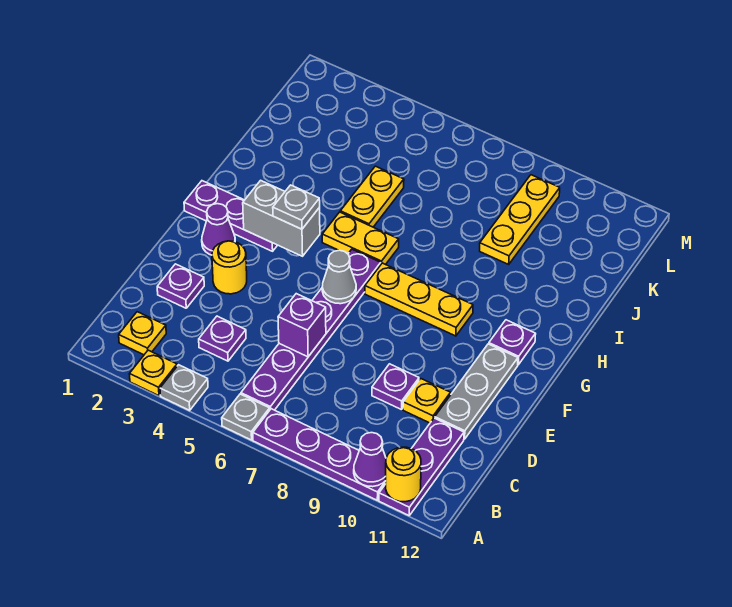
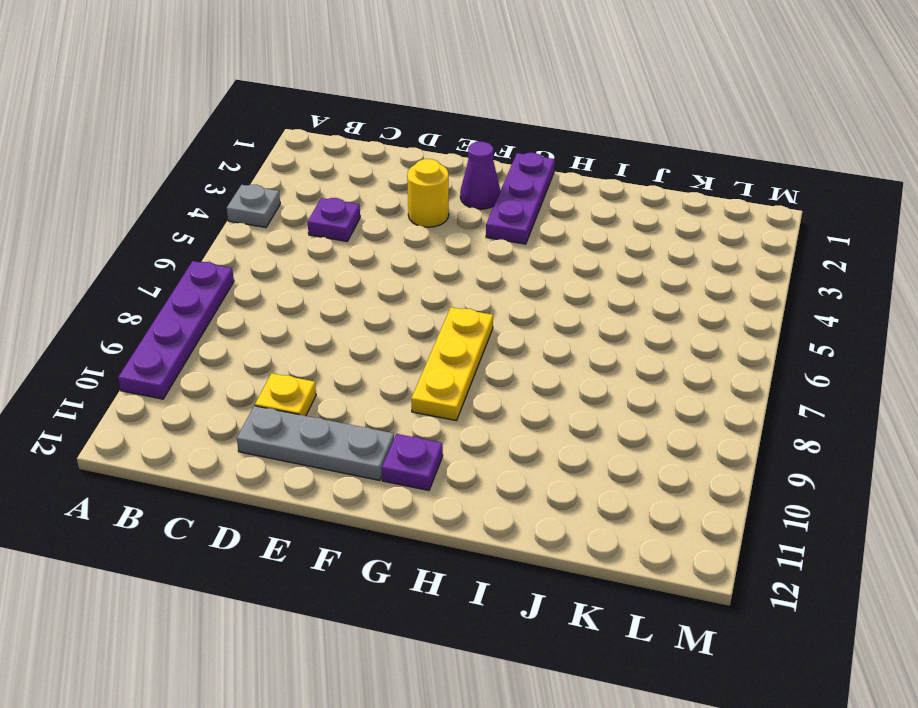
none -> yellow plate A3 level 1
none -> grey plate A6 level 1
none -> purple plate A11:C11 level 1

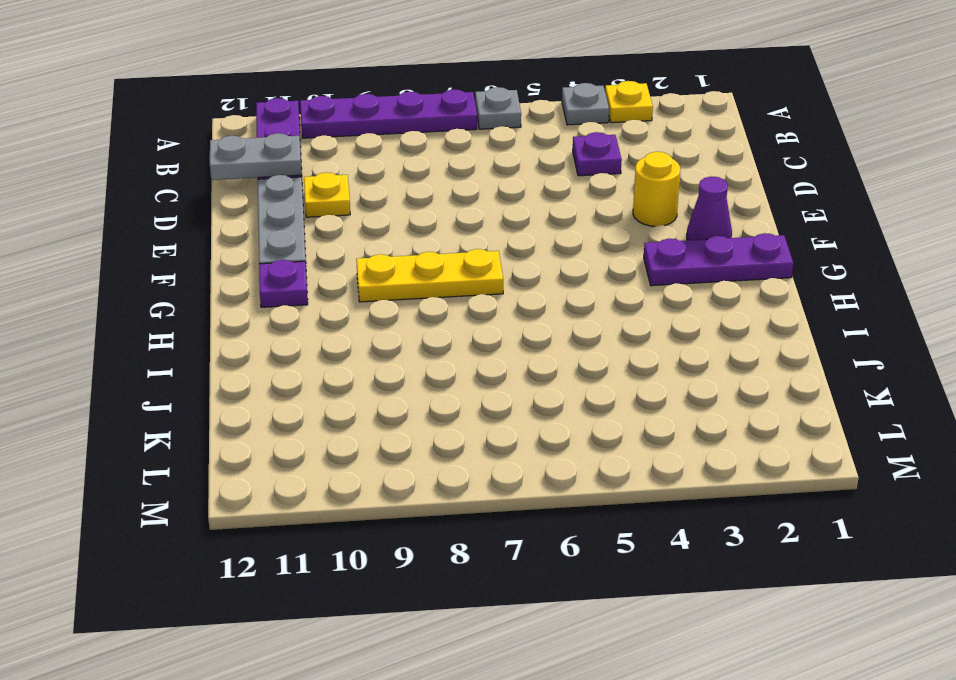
grey plate C11:C12 level 2 -> none
none -> yellow plate B2 level 1
none -> purple plate B6:G6 level 1
none -> purple plate D2 level 1

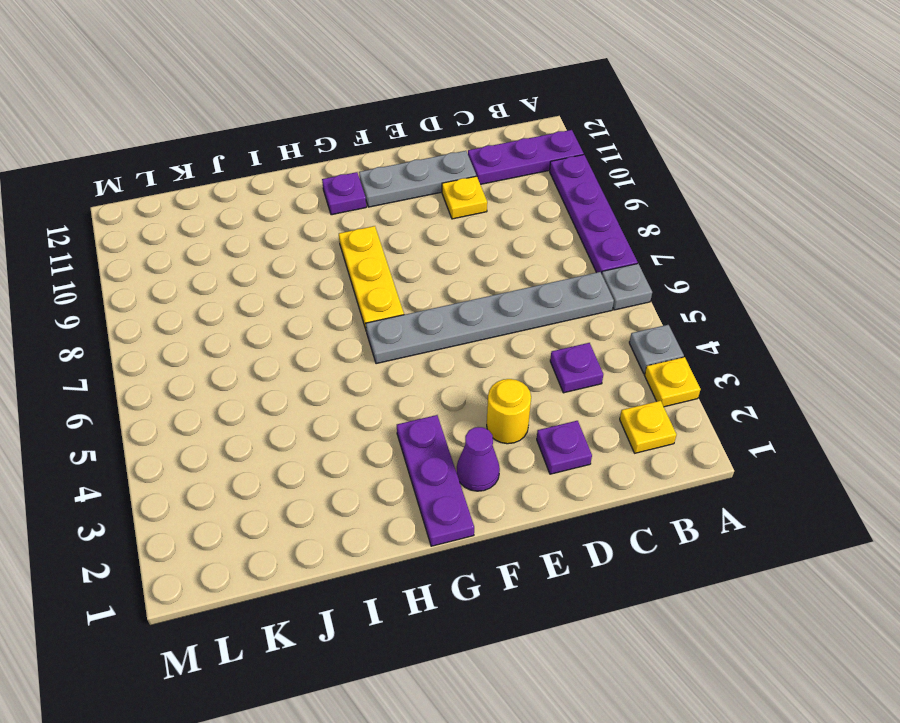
grey plate B6:G6 level 1 -> purple plate B6:G6 level 1
none -> purple plate D9 level 1
none -> yellow plate H5:H6 level 1
none -> yellow plate I5:J5 level 1

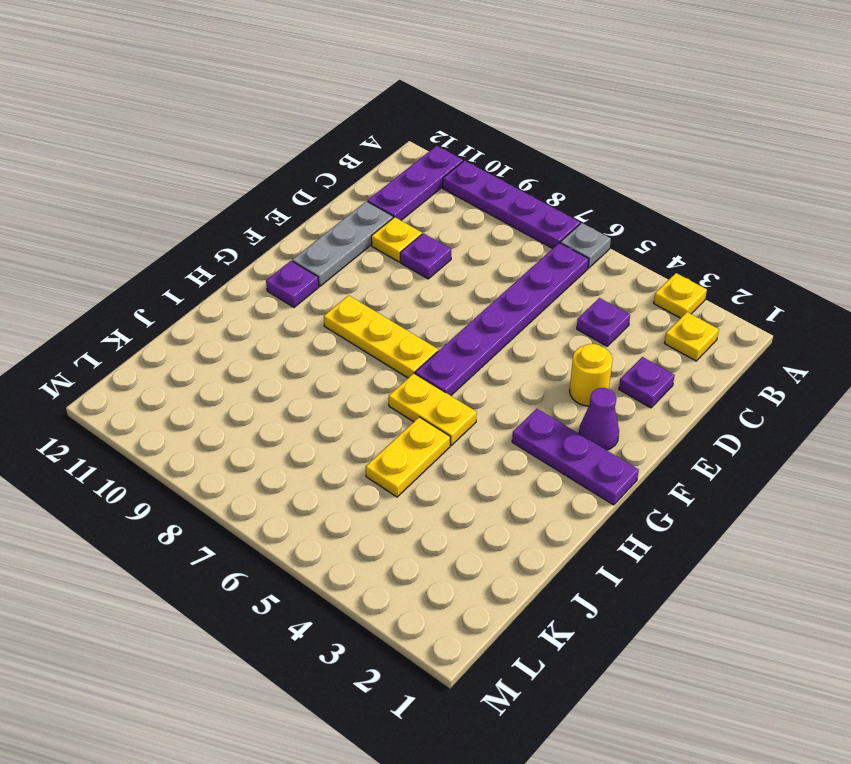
none -> grey plate A4 level 1
none -> yellow plate J9:L9 level 1
none -> purple cone A10 level 2

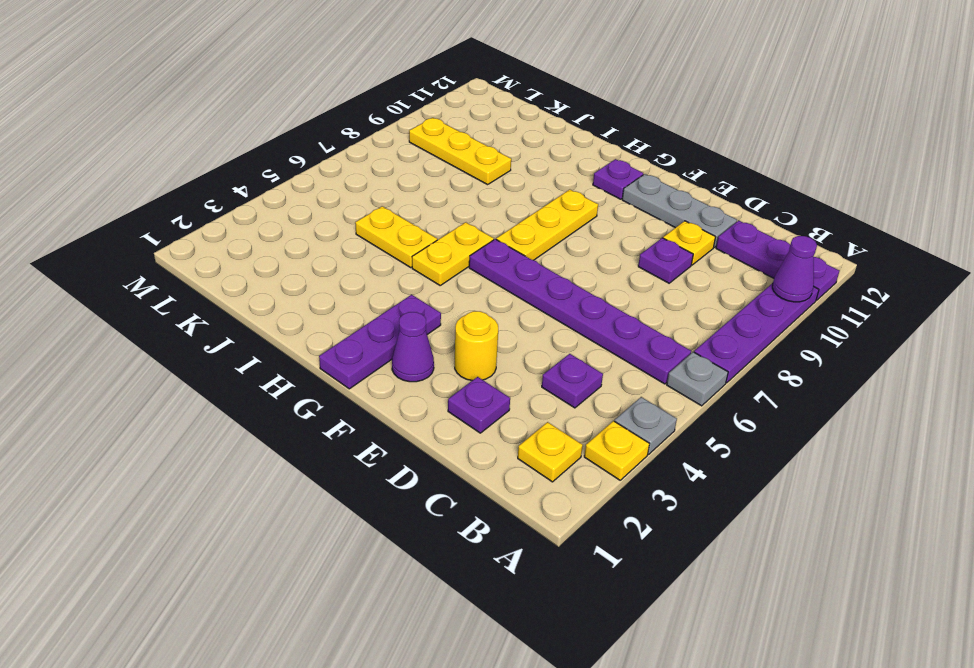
none -> yellow round brick A11 level 2
none -> purple brick D6 level 2
none -> grey cone F6 level 2

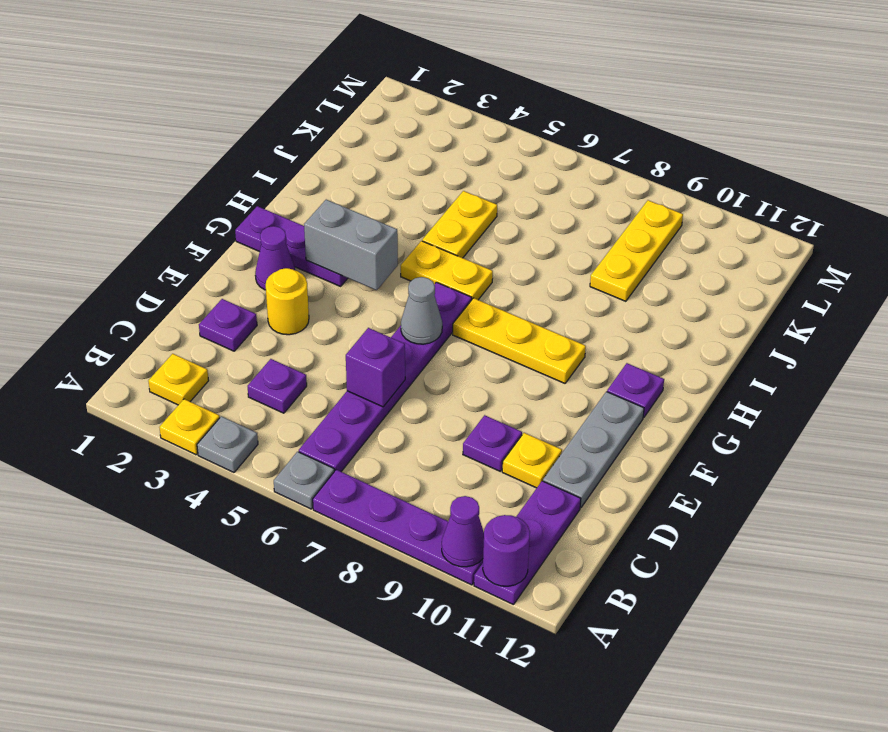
purple round brick A11 level 2 -> yellow round brick A11 level 2
none -> grey plate G4 level 3

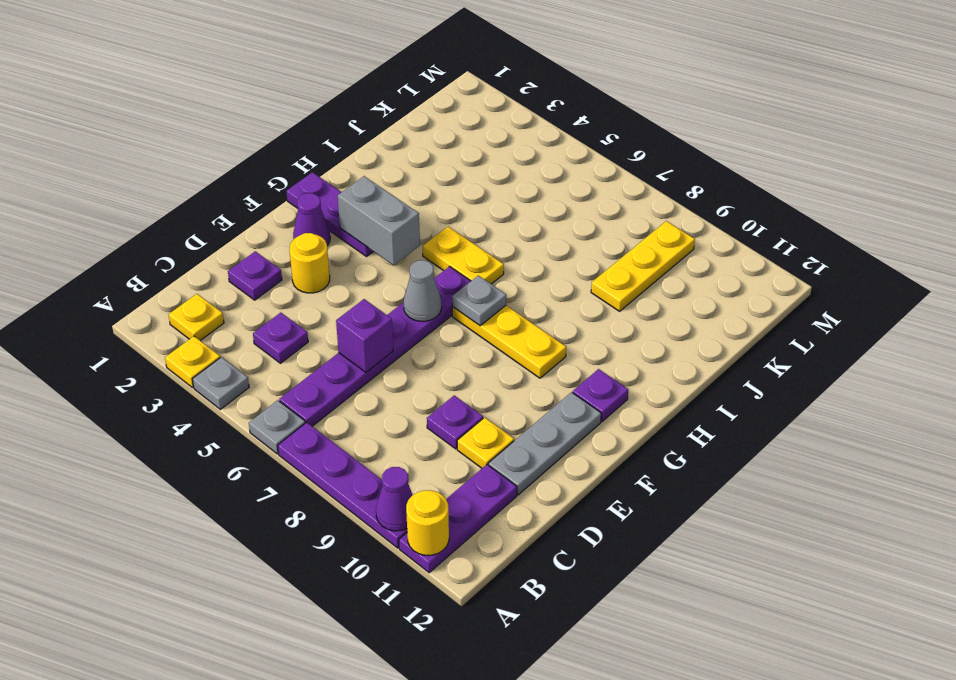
grey plate G7 level 2 -> grey plate G4 level 3
none -> yellow plate I5:J5 level 1

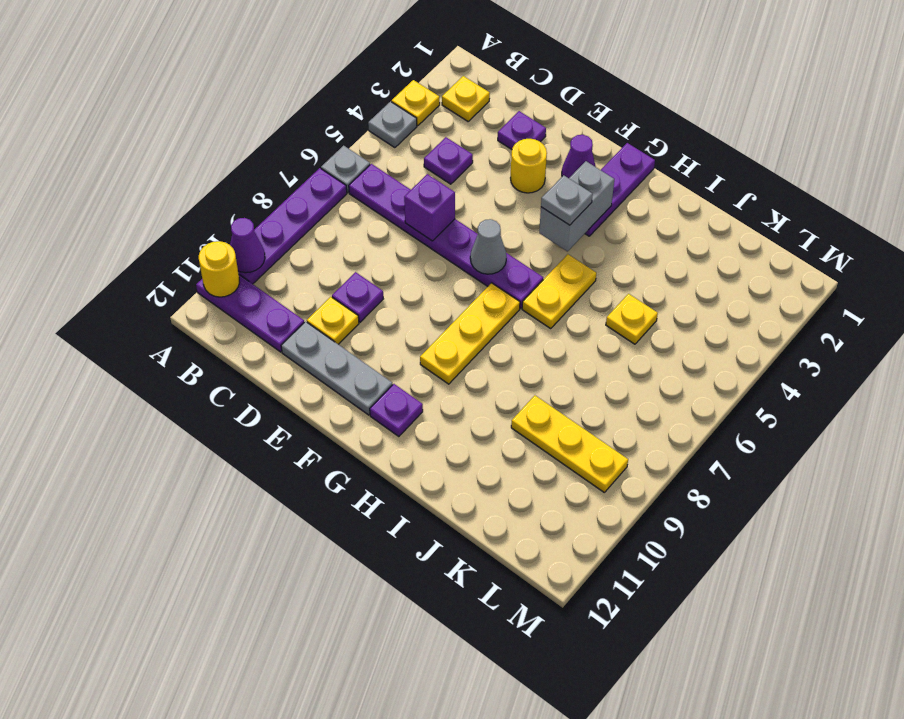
yellow plate J5 level 1 -> yellow plate I5:J5 level 1

